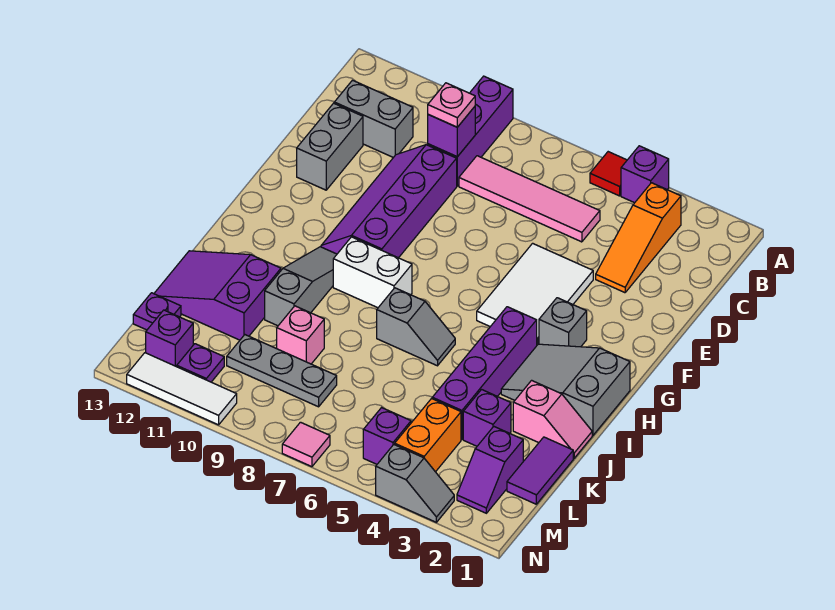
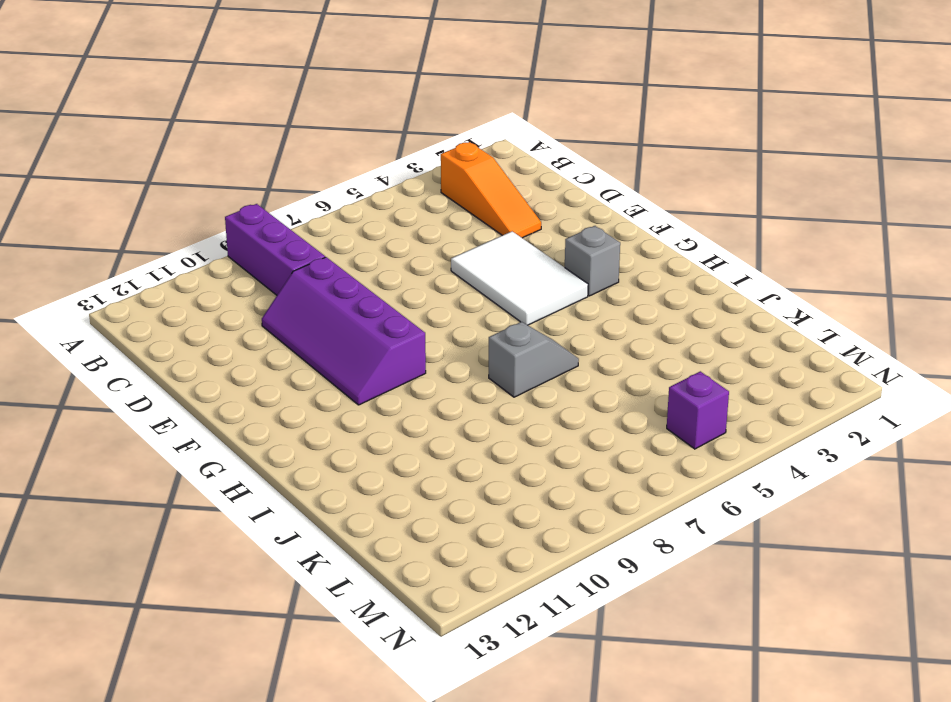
none -> purple brick A4 level 1
none -> red tile A5 level 1
none -> pink tile C5:C8 level 1
none -> grey brick C11:C12 level 1

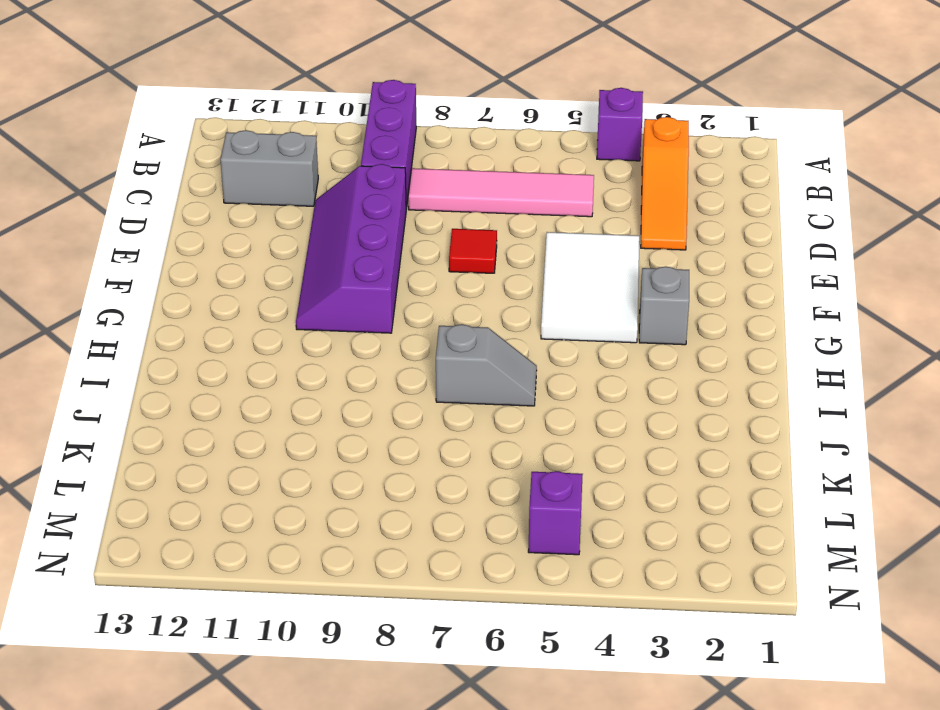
red tile E7 level 1 -> red tile A5 level 1
none -> grey brick D12:E12 level 1
none -> grey slope H1:I3 level 1 top 1
none -> purple brick H4:K4 level 1
none -> white brick H8:H9 level 1

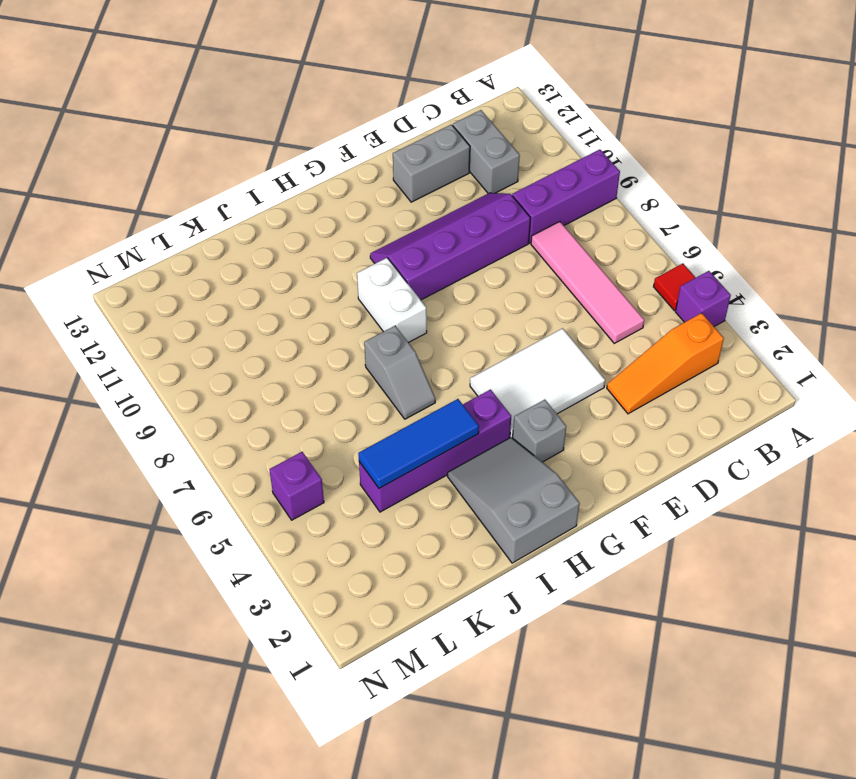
blue tile I4:K4 level 2 -> none
none -> grey slope H10:J10 level 1 top J
none -> pink slope J1:J2 level 1 top 2
none -> purple slope J11:K13 level 1 top 11
none -> purple tile K1:L1 level 1

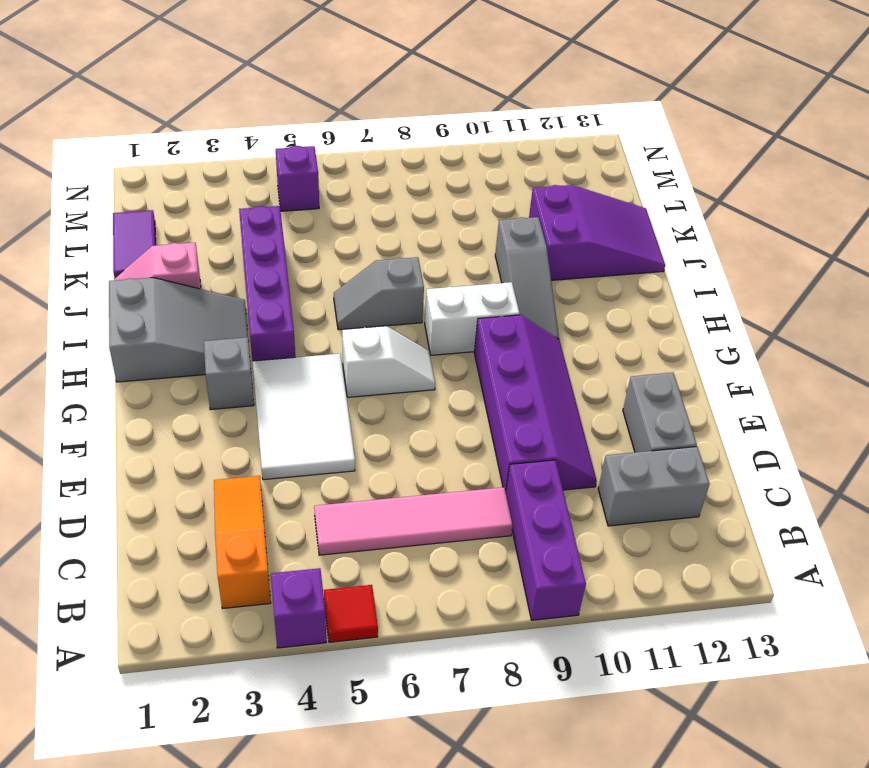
white slope G6:G7 level 1 top 6 -> none
none -> purple brick K3 level 1
none -> pink brick K9 level 1
none -> purple slope L2:M2 level 1 top L
none -> orange brick L4:M4 level 1

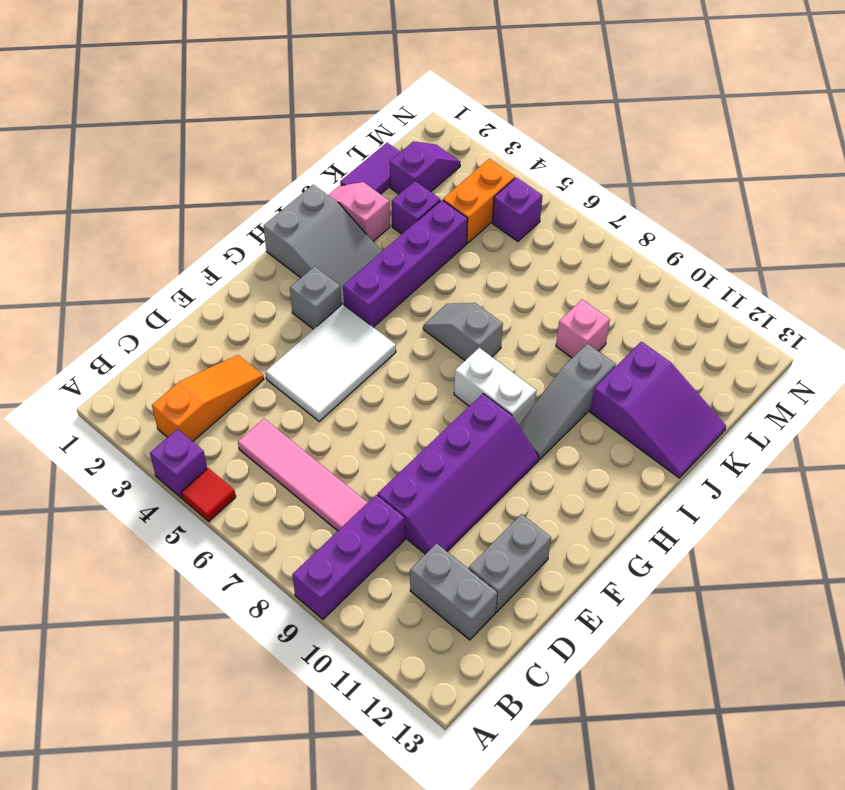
none -> grey plate L8:L10 level 1
none -> purple plate L13 level 1
none -> purple plate M11 level 1
none -> purple brick M12 level 1

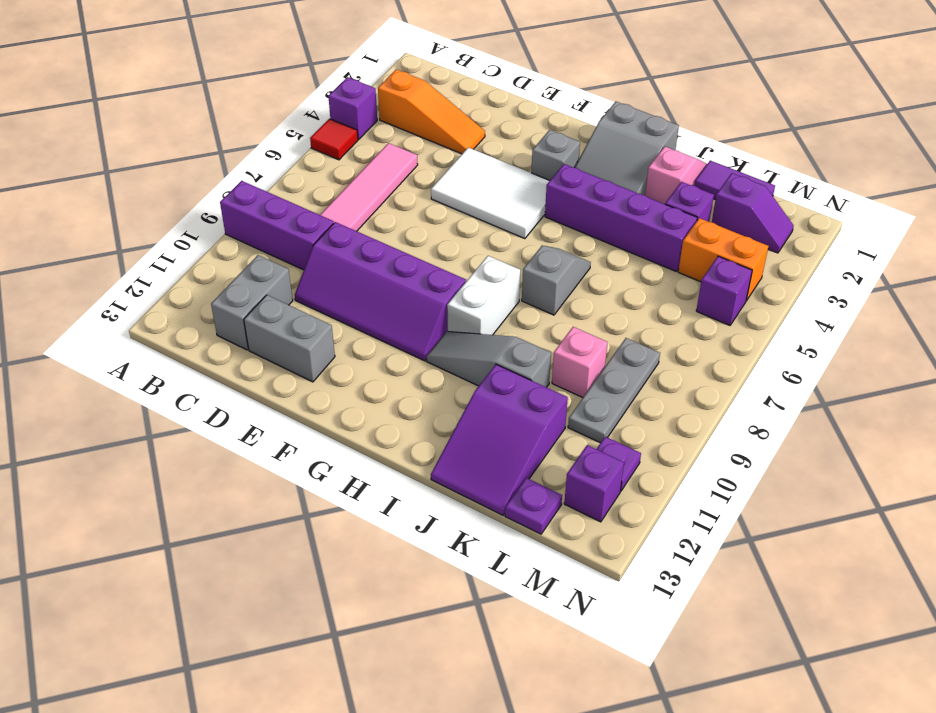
none -> grey slope N3:N4 level 1 top 4
none -> pink tile N7 level 1
none -> white tile N10:N12 level 1
none -> purple brick C9 level 2

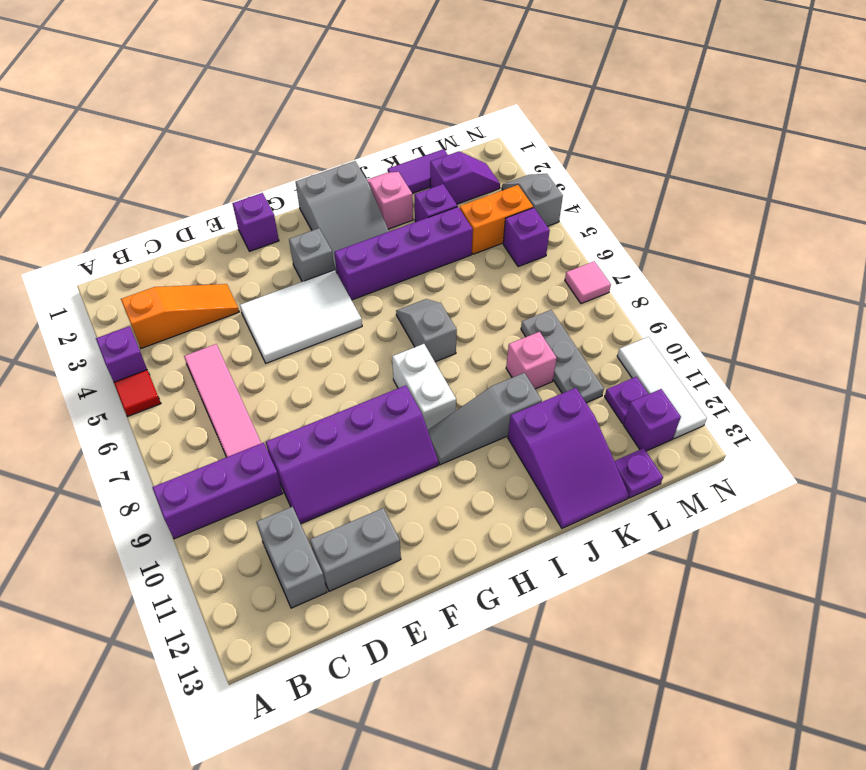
purple brick F1 level 1 -> purple brick C9 level 2
none -> pink plate C9 level 3

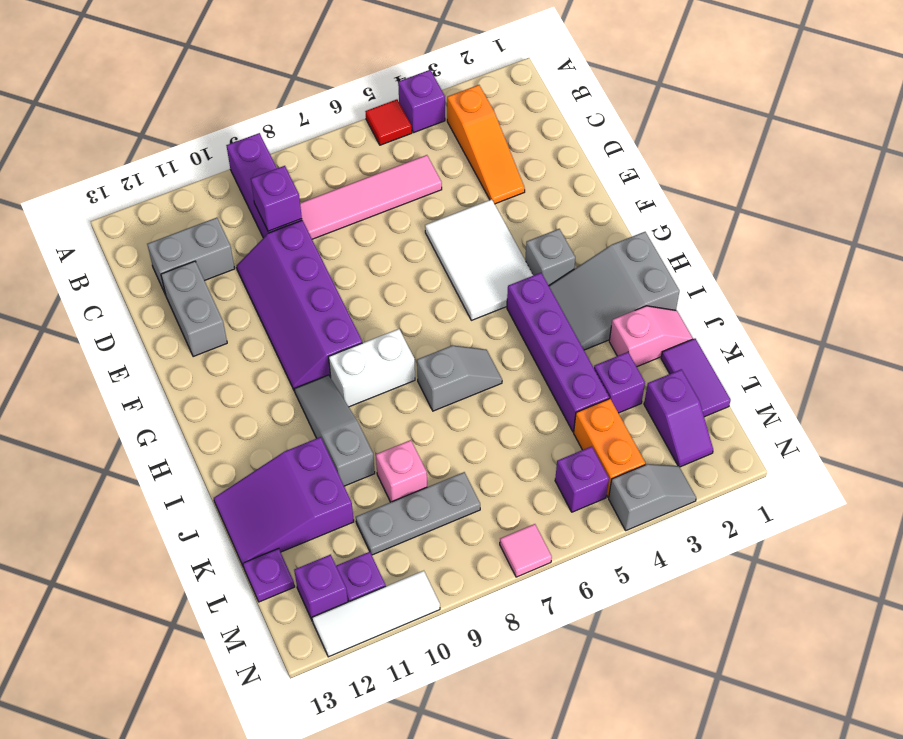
none -> pink plate C9 level 3

